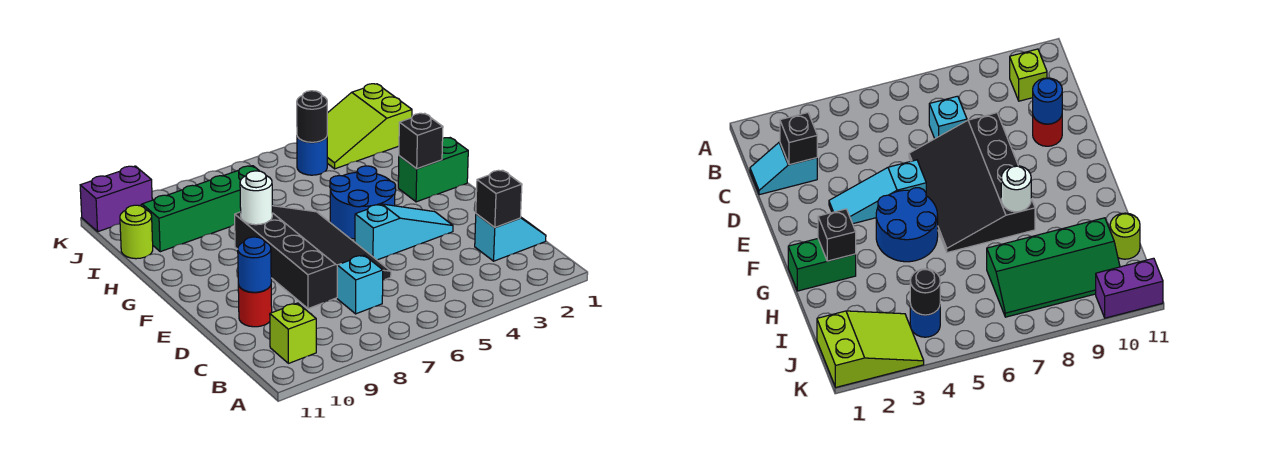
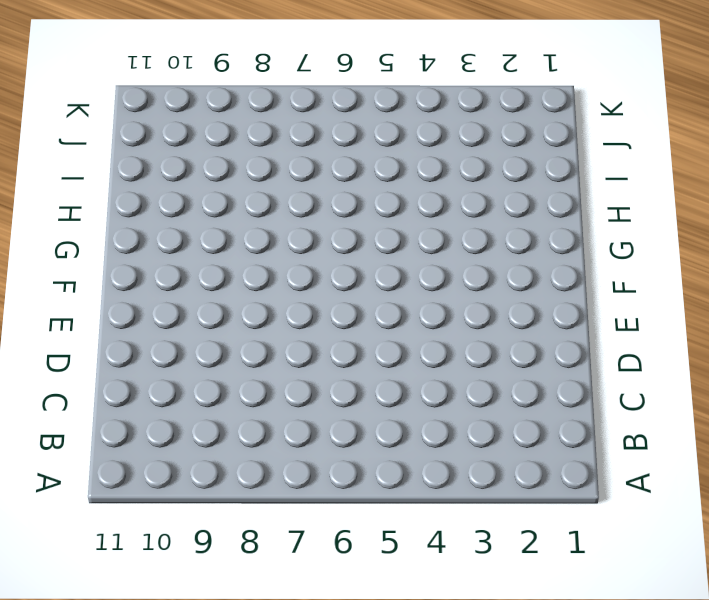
none -> lime brick B10 level 1
none -> cyan slope C1:C2 level 1 top 2
none -> cyan brick C7 level 1

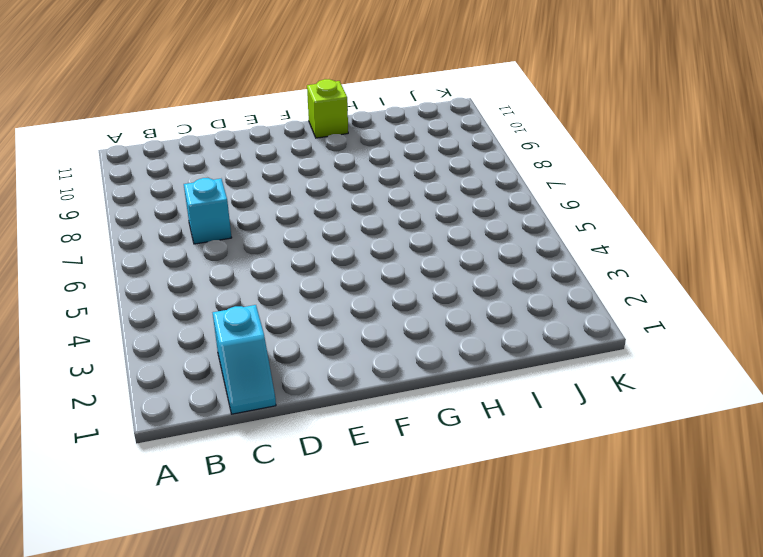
lime brick G11 level 1 -> lime brick B10 level 1
none -> black slope D6:G8 level 1 top 8
none -> red round brick D10 level 1
none -> cyan slope E3:E5 level 1 top 5

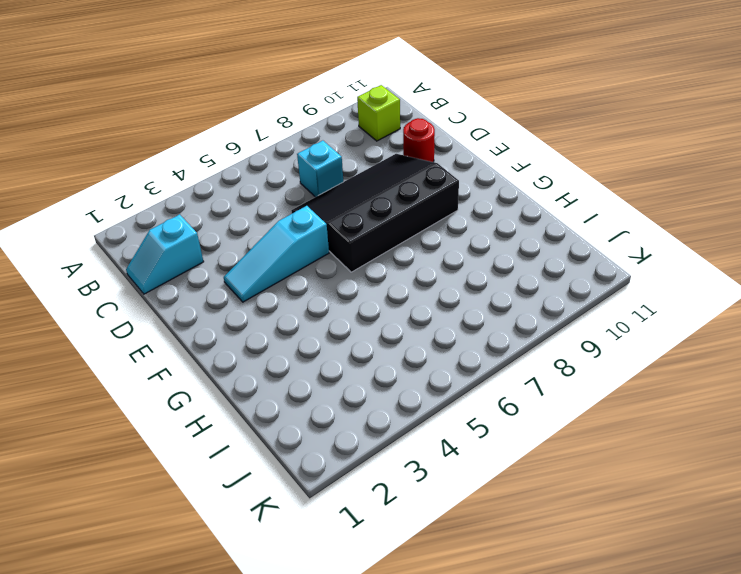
black slope D6:F9 level 1 top F -> black slope D6:G8 level 1 top 8
none -> blue round brick F4:G5 level 1
none -> green brick G1:G2 level 1
none -> green slope I7:J10 level 1 top I

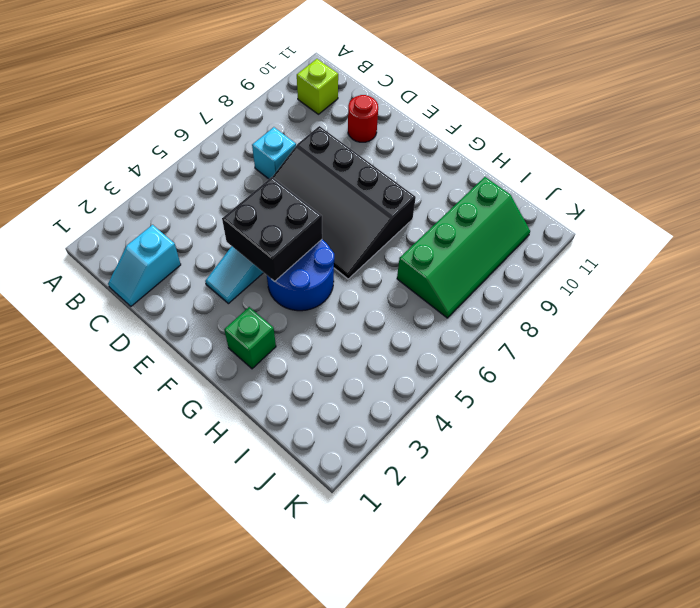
black brick E4:F5 level 2 -> none
green brick G2 level 1 -> green brick G1:G2 level 1
none -> lime round brick I11 level 1
none -> lime slope J1:K3 level 1 top 1
none -> blue round brick J4 level 1

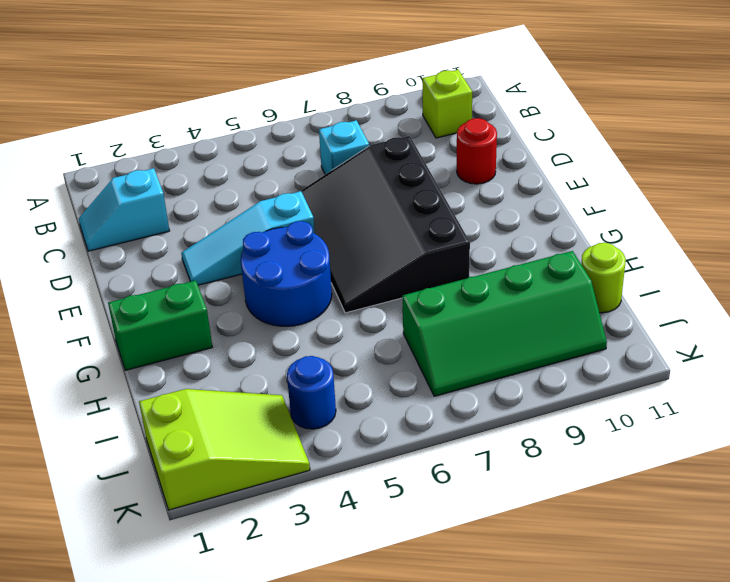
none -> purple brick K10:K11 level 1
none -> black brick C2 level 2
none -> blue round brick D10 level 2

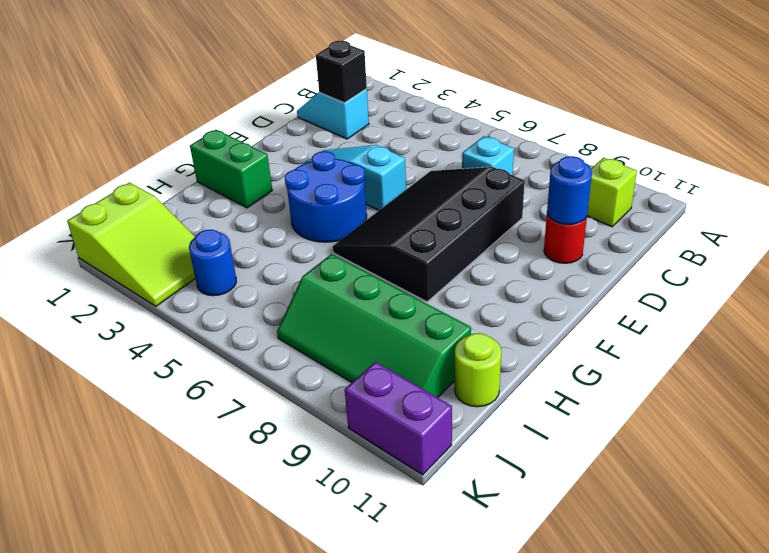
none -> black brick G2 level 2
none -> white round brick G8 level 2
none -> black round brick J4 level 2

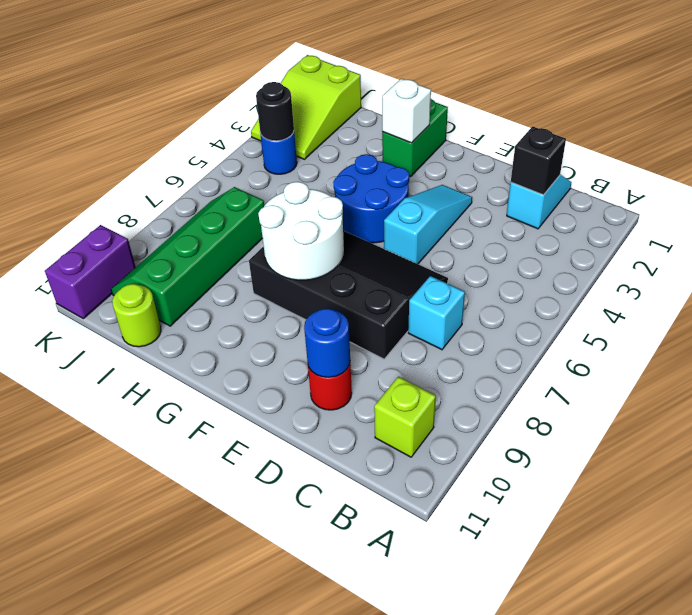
white round brick F7:G8 level 2 -> white round brick G8 level 2
white brick G2 level 2 -> black brick G2 level 2

